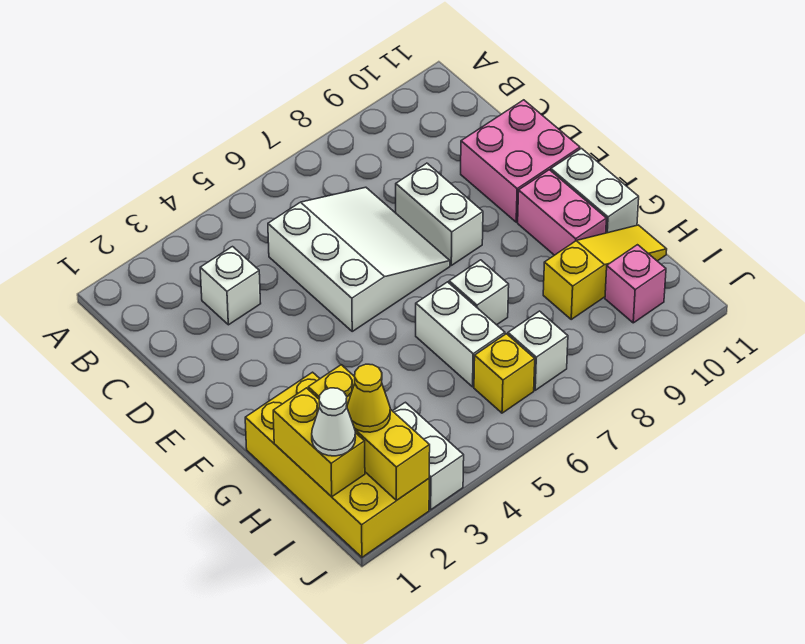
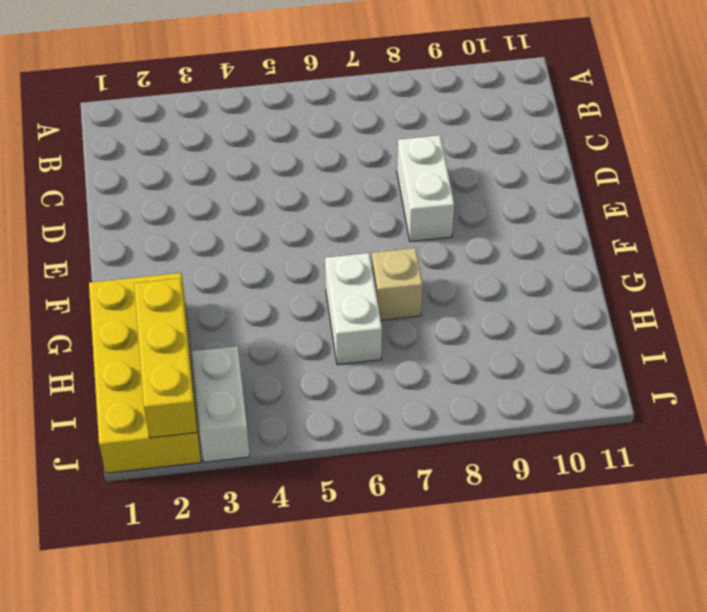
tan brick G7 level 1 -> white brick G7 level 1
none -> white brick C3 level 1
none -> white slope C5:E7 level 1 top 5
none -> pink brick D10:E11 level 1

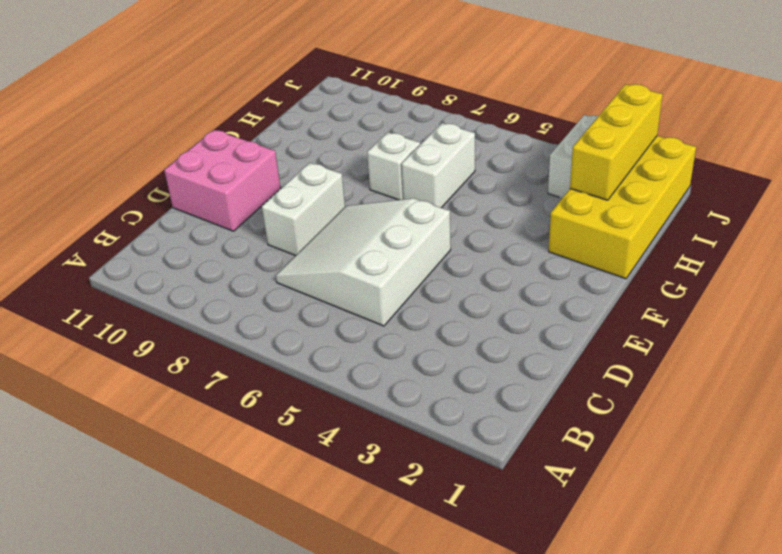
none -> white brick C3 level 1
none -> pink brick F10:G10 level 1
none -> white brick F11:G11 level 1

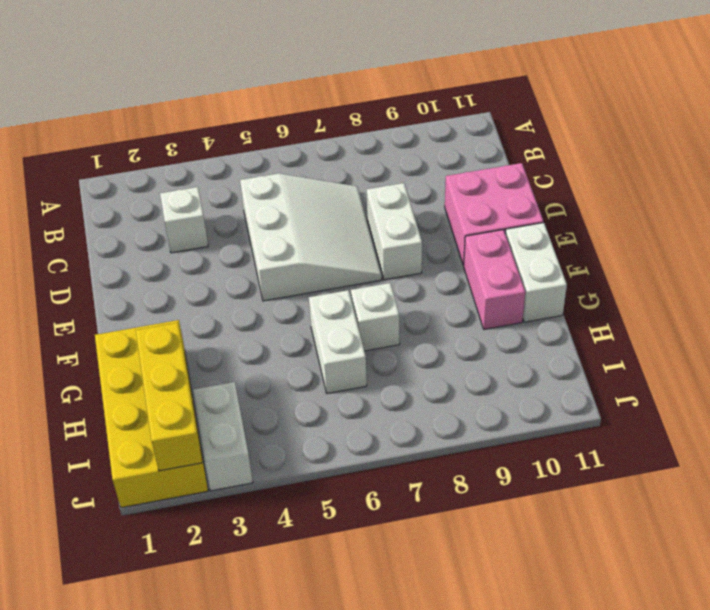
none -> yellow slope H9:H11 level 1 top 9
none -> yellow brick I6 level 1
none -> white brick I7 level 1

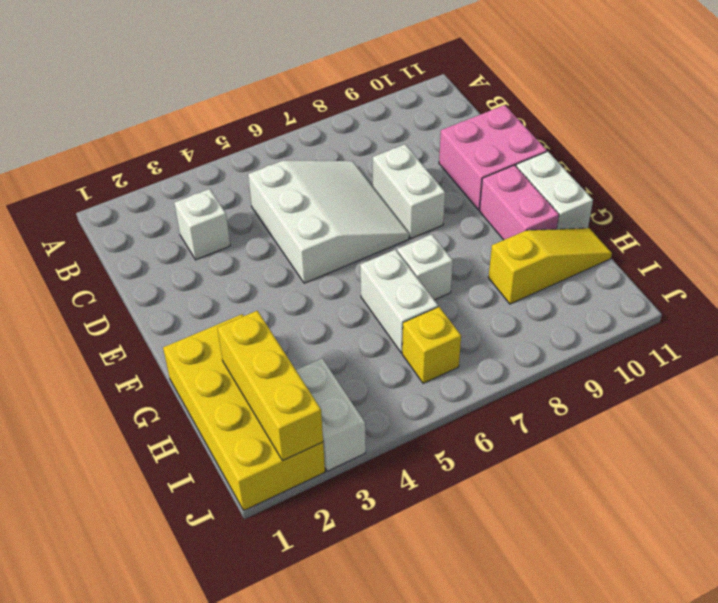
none -> white brick I7 level 1
none -> pink brick I10 level 1
none -> yellow brick H1:I1 level 2

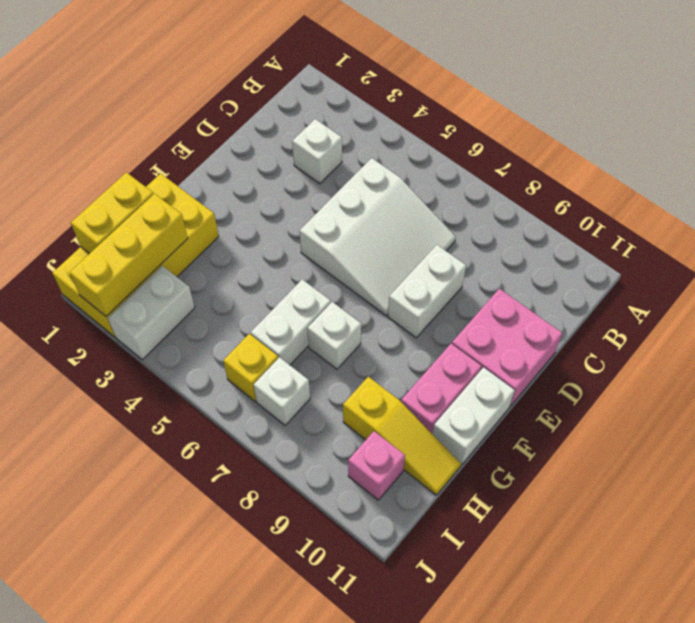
none -> white cone I1 level 3
none -> yellow cone I2 level 3

